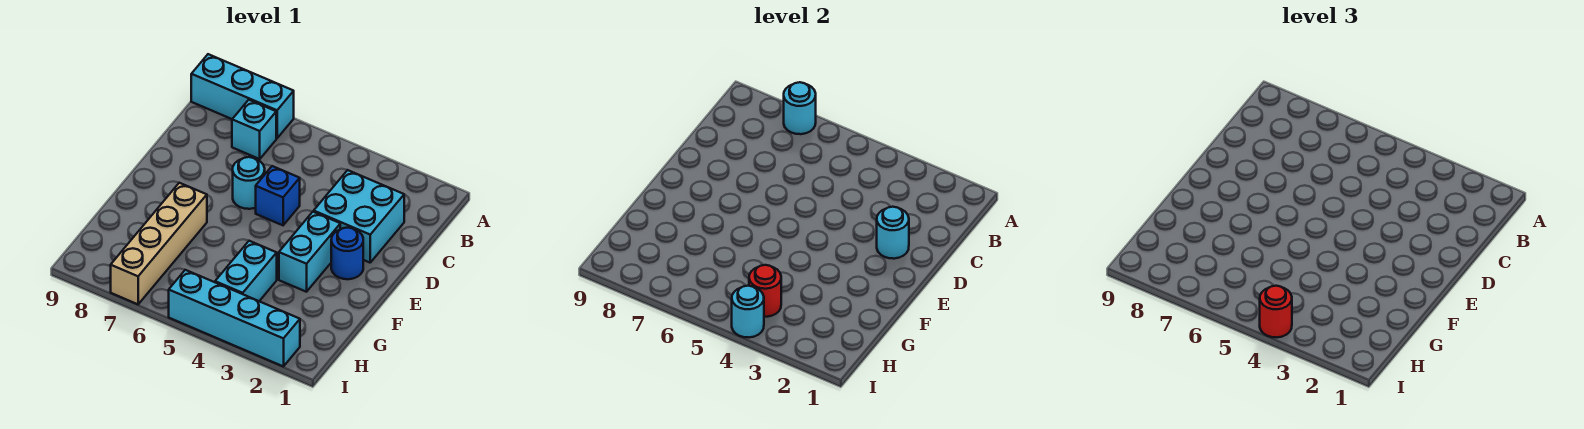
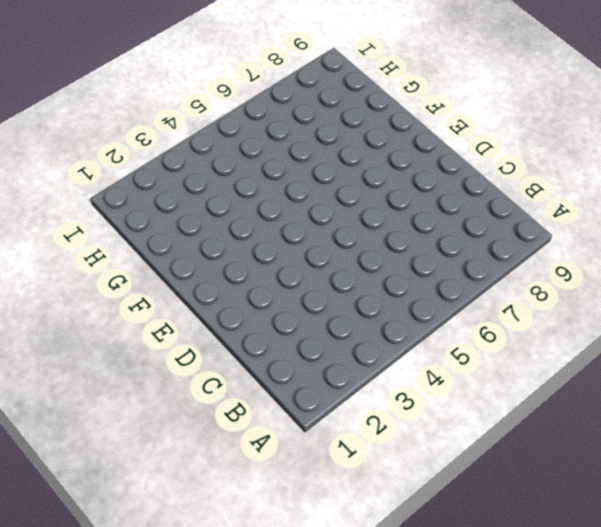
none -> cyan brick A7:A9 level 1
none -> cyan brick B7 level 1
none -> cyan brick C2:D3 level 1

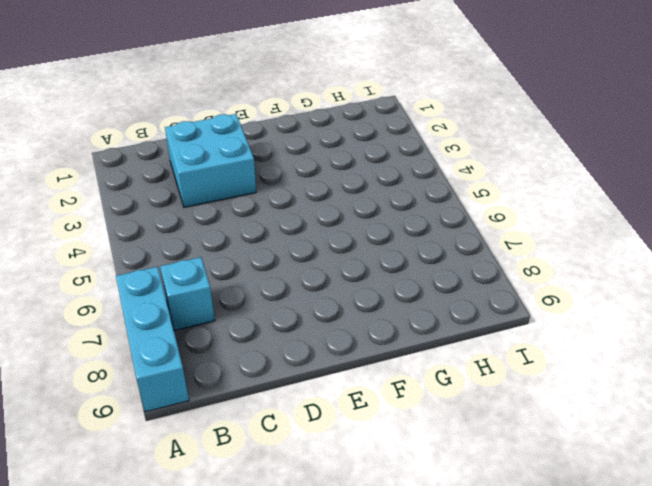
none -> blue brick D5 level 1
none -> cyan round brick D6 level 1
none -> blue round brick E2 level 1

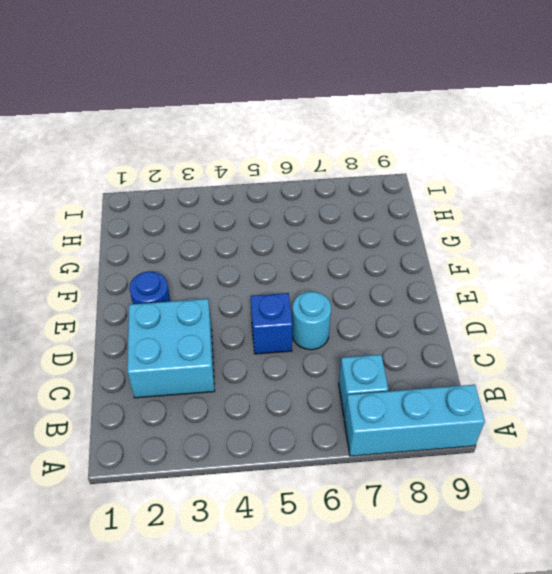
none -> cyan brick E3:F3 level 1
none -> tan brick F7:I7 level 1
none -> cyan brick G4:H4 level 1

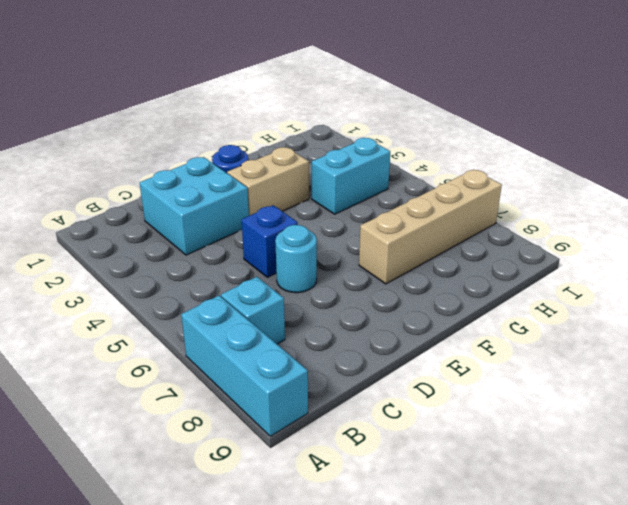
tan brick E3:F3 level 1 -> cyan brick E3:F3 level 1
none -> cyan brick I2:I5 level 1
none -> cyan round brick A7 level 2
none -> cyan round brick D2 level 2

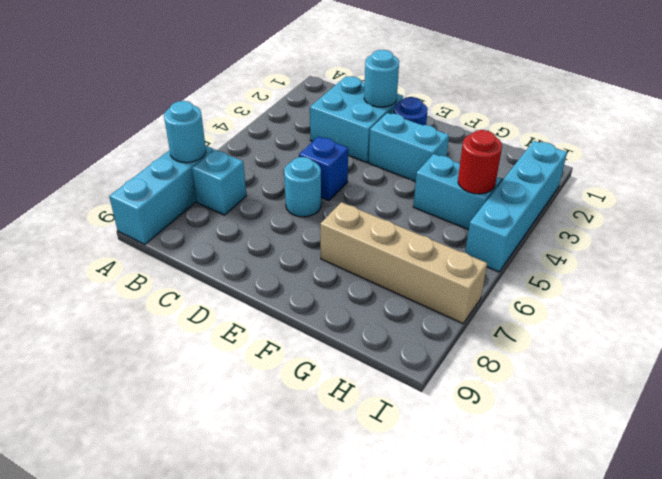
none -> cyan round brick I4 level 2
none -> red round brick I4 level 3

